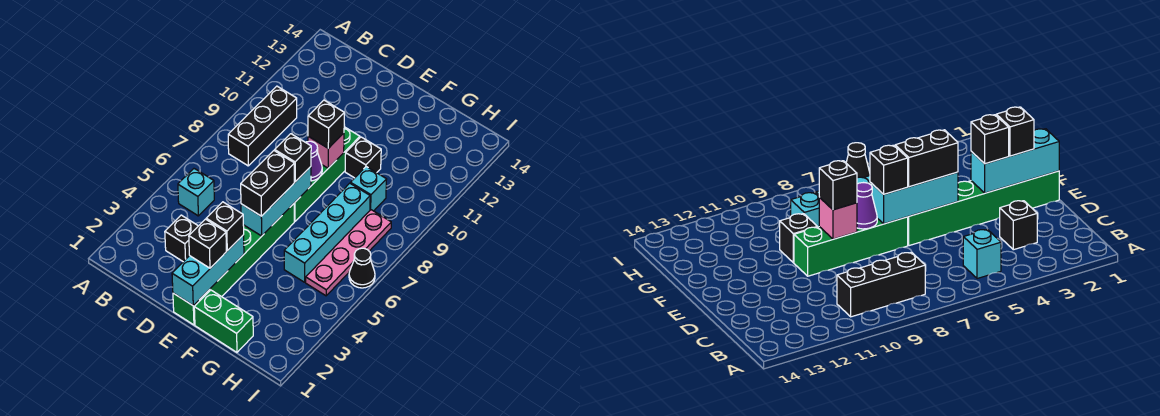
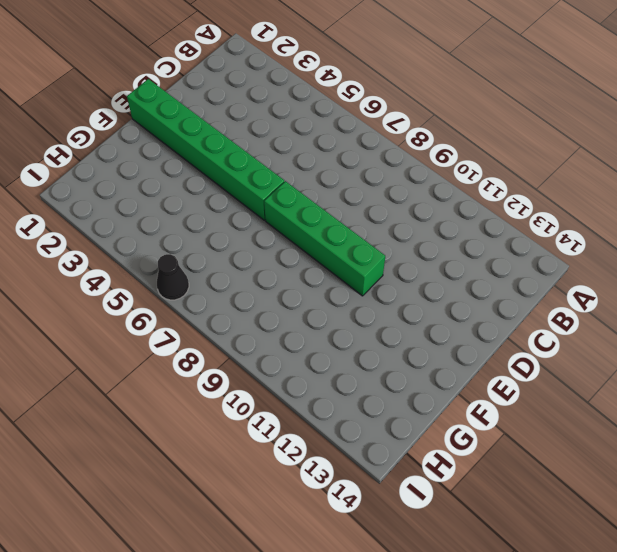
none -> cyan brick B5 level 1
none -> black brick B8:B10 level 1
none -> black brick C3 level 1

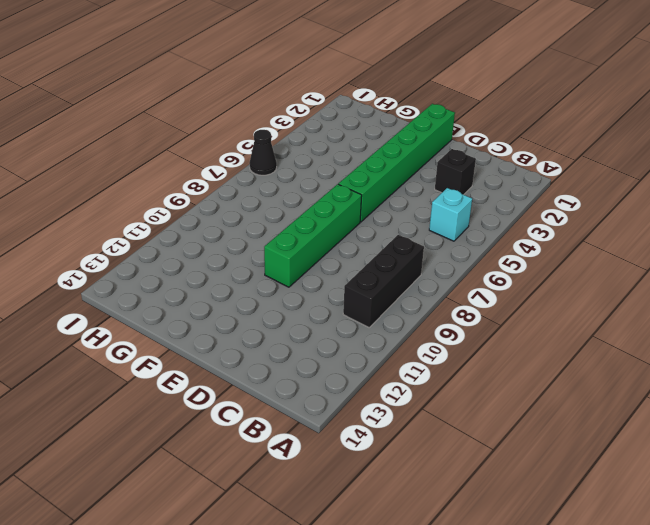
none -> green brick F1:G1 level 1
none -> black brick F10 level 1
none -> cyan brick G5:G8 level 1

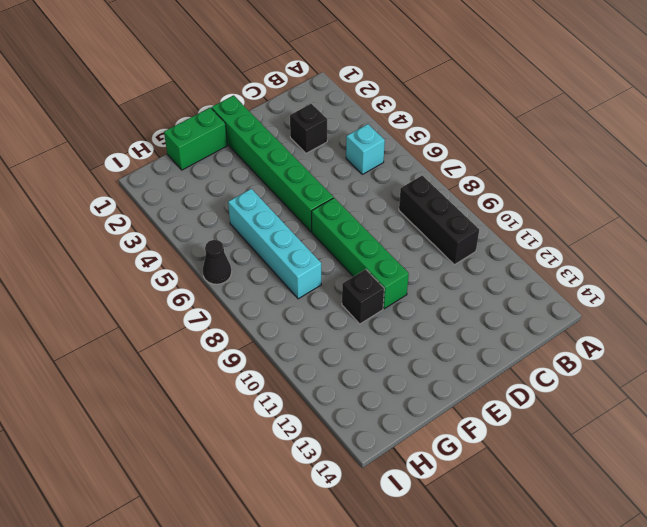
none -> cyan brick G9 level 1
none -> pink plate H5:H8 level 1
none -> cyan brick E1:E3 level 2

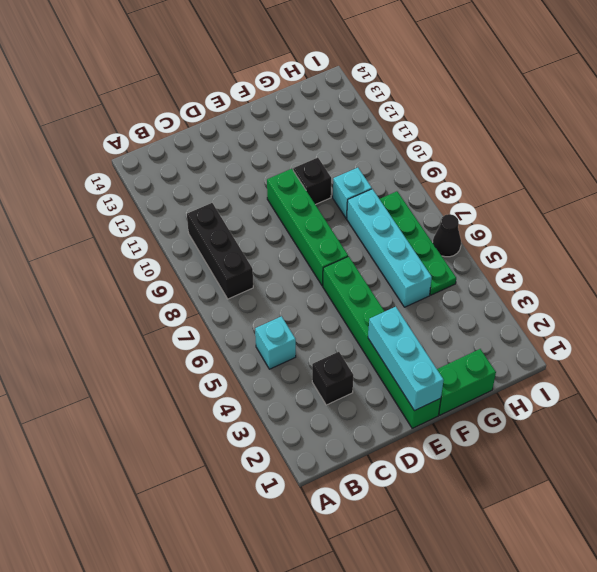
green plate H5:H8 level 1 -> pink plate H5:H8 level 1
none -> cyan brick E5:E7 level 2
none -> purple cone E8 level 2
none -> pink brick E9 level 2

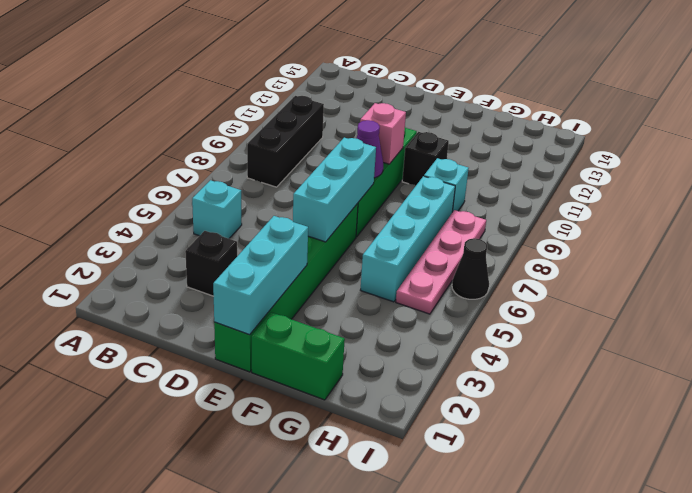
none -> black brick E2 level 3
none -> black brick E3 level 3
none -> black brick E5:E6 level 3

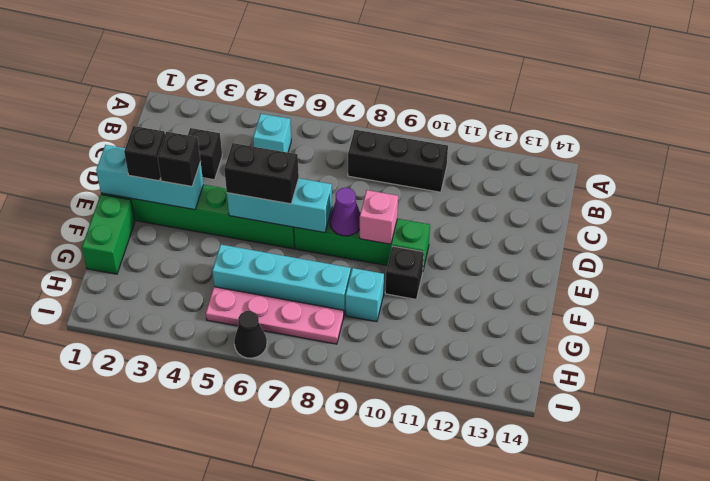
none -> black brick E7 level 3
none -> black brick E9 level 3

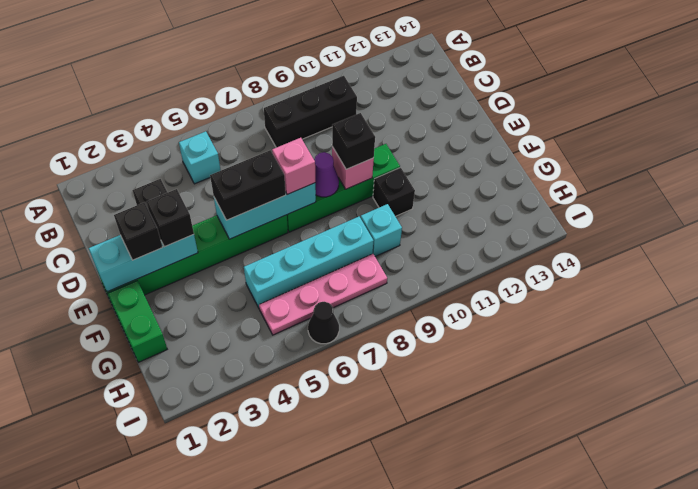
pink brick E7 level 3 -> black brick E7 level 3

